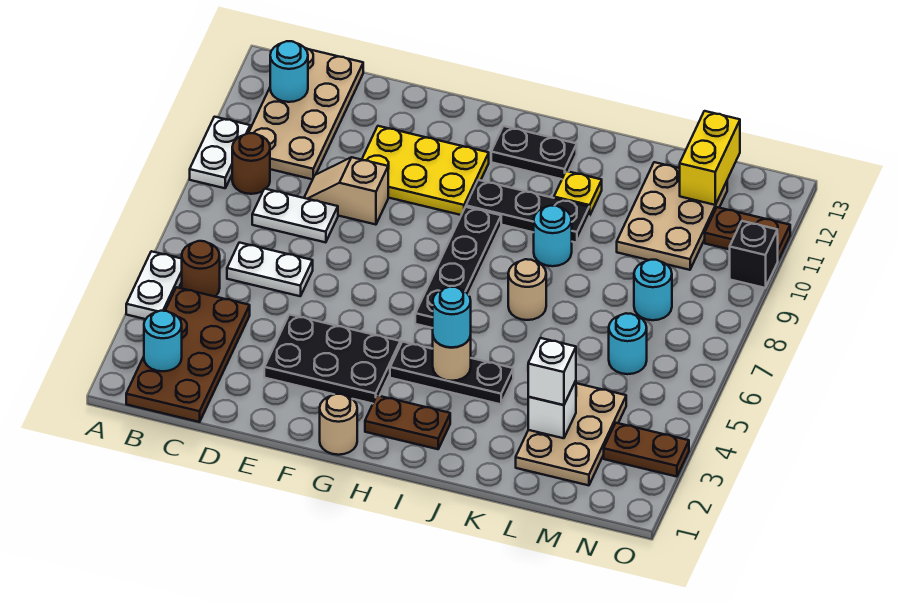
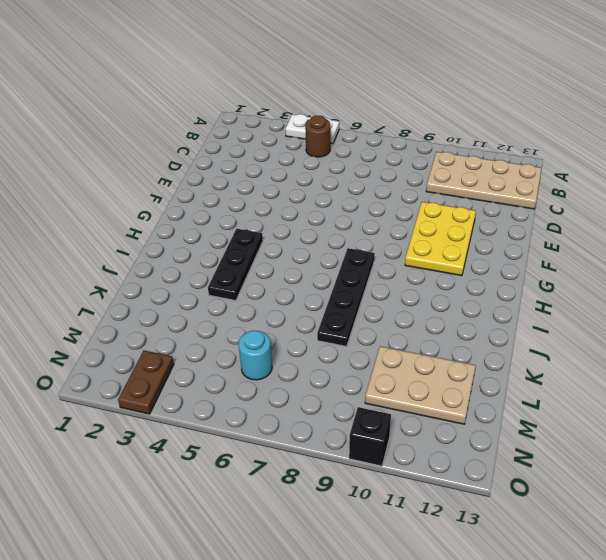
black plate H8:K8 level 1 -> black plate H6:H9 level 1
none -> white plate A9:A10 level 1
none -> brown plate B1:C4 level 1
none -> brown round brick B9 level 1
none -> white plate C6:D6 level 1

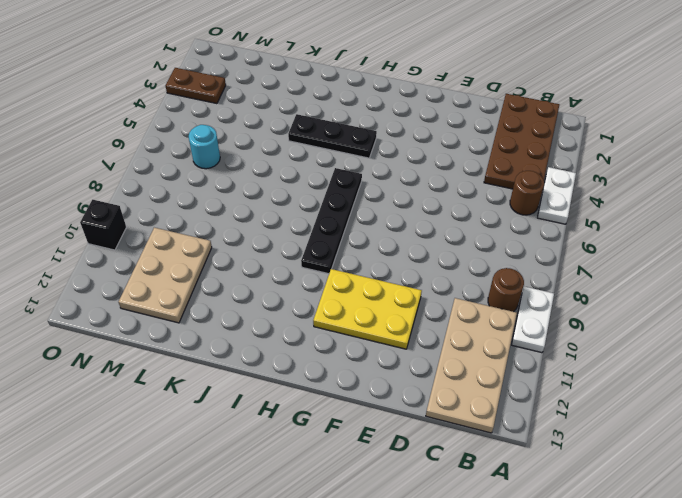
none -> white plate C6:D6 level 1
none -> white plate C8:D8 level 1
none -> tan slope D9:E9 level 1 top E
none -> black plate E3:G4 level 1

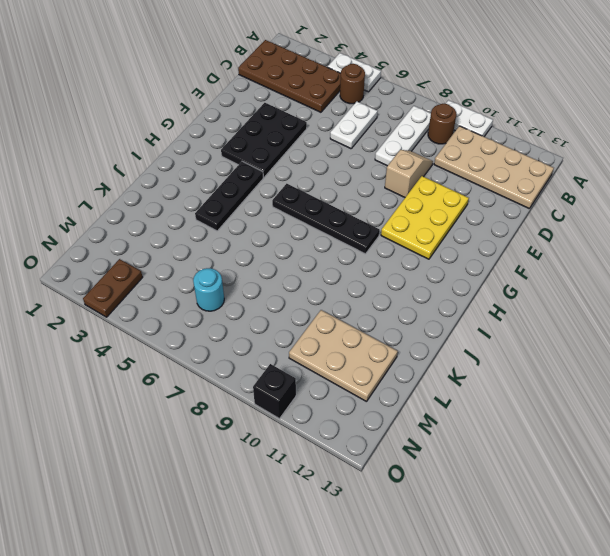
white plate B8:D8 level 1 -> white plate C8:D8 level 1
none -> tan round brick G1 level 1
none -> brown plate H2:I2 level 1
none -> black plate H10:J10 level 1
none -> black plate H12:I12 level 1

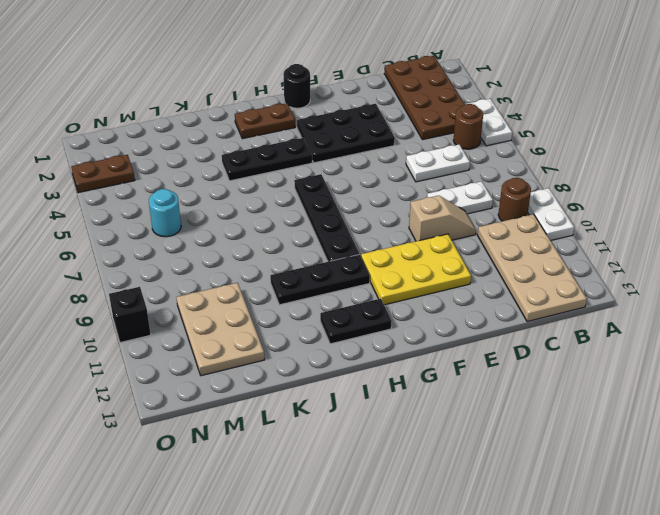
black round brick G1 level 1 -> tan round brick G1 level 1
none -> tan round brick J7 level 1
none -> cyan round brick J9 level 1
none -> yellow plate J11 level 1
none -> tan plate L2:M4 level 1

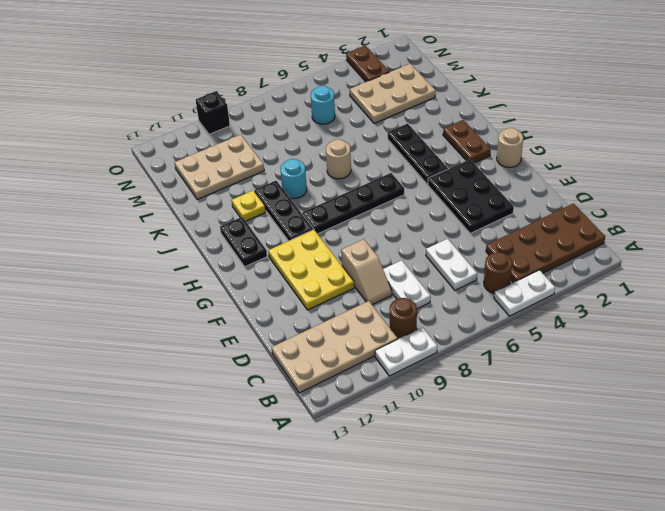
none -> cyan round brick M8 level 1
none -> brown plate N11:O11 level 1
none -> cyan round brick B2 level 2
none -> cyan round brick B12 level 2

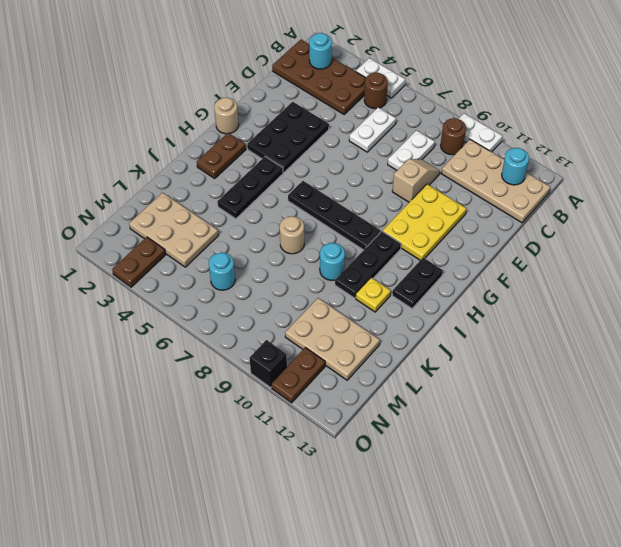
none -> cyan round brick M8 level 1
none -> tan round brick I4 level 2
none -> white brick L3 level 2
none -> yellow brick M12:M13 level 2

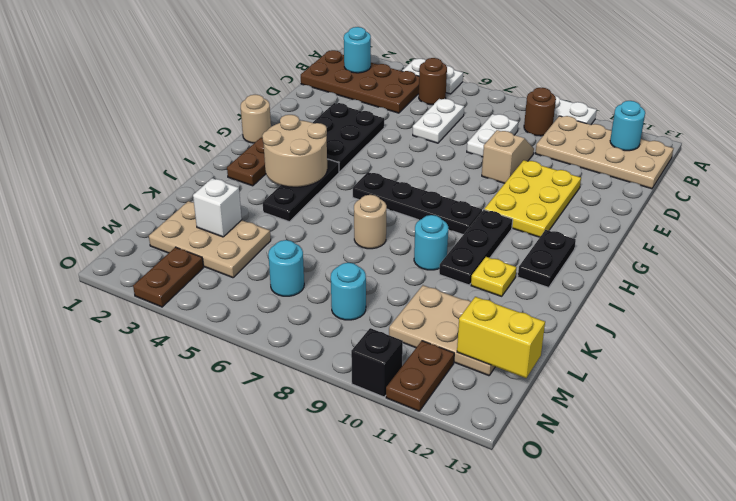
tan round brick H3:I4 level 2 -> tan round brick I4 level 2
none -> cyan round brick I4 level 3
none -> white brick L3 level 3

